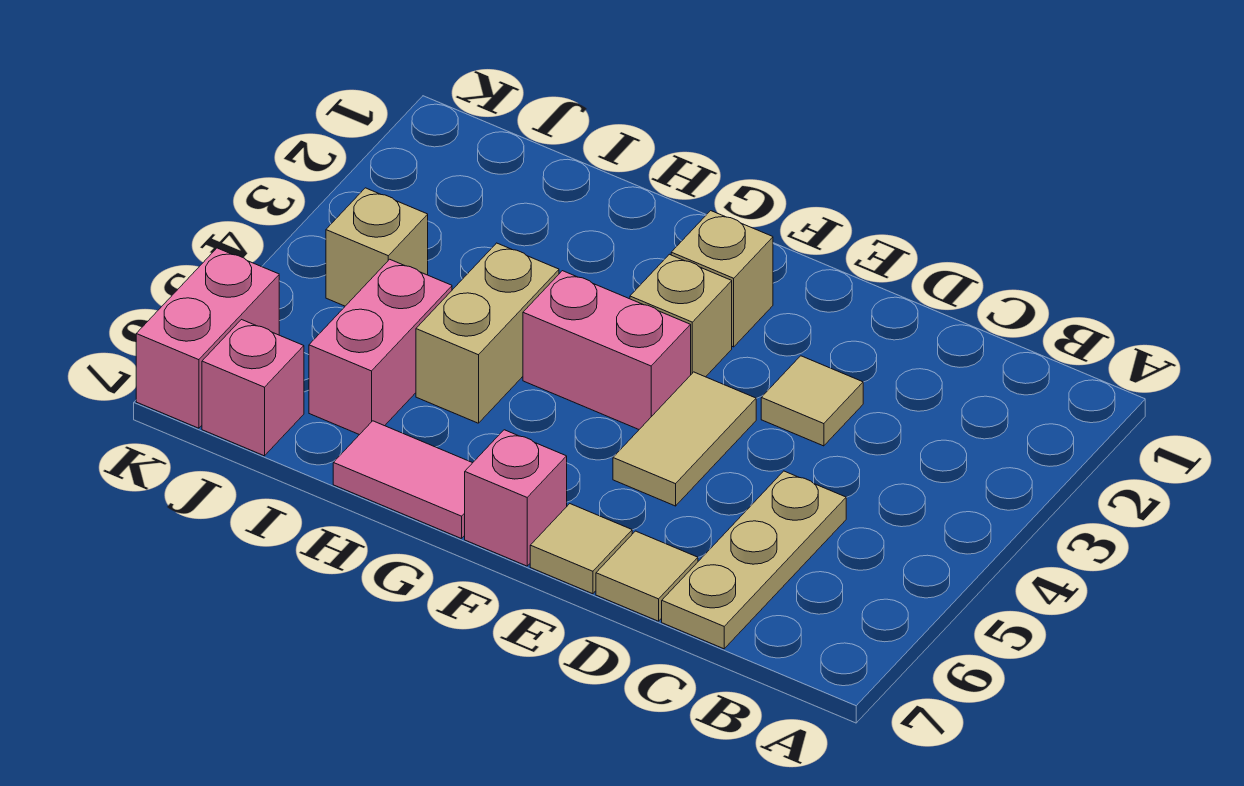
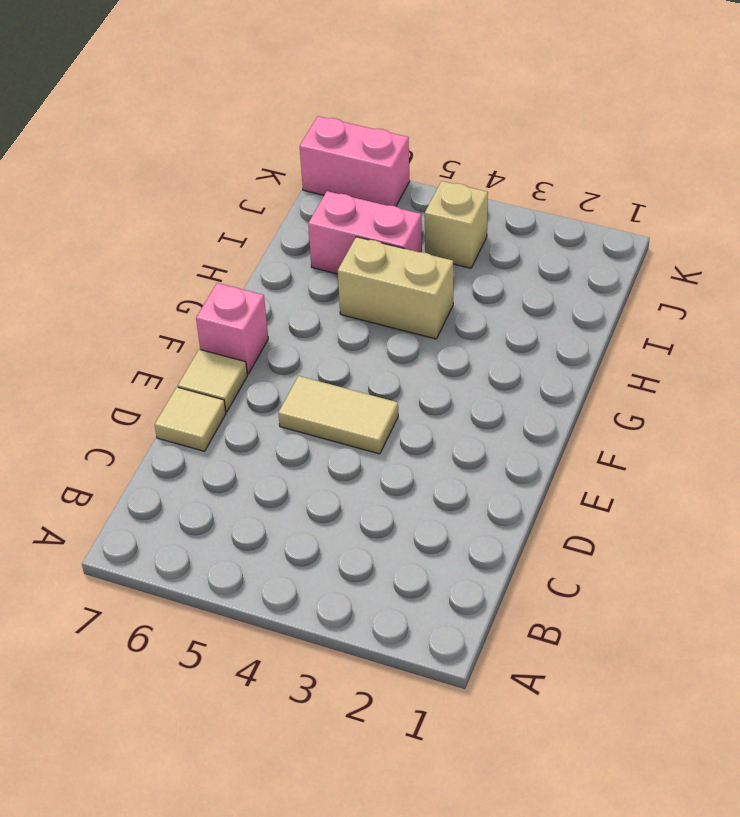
none -> tan plate C5:C7 level 1
none -> tan tile D3 level 1
none -> tan brick F2 level 1

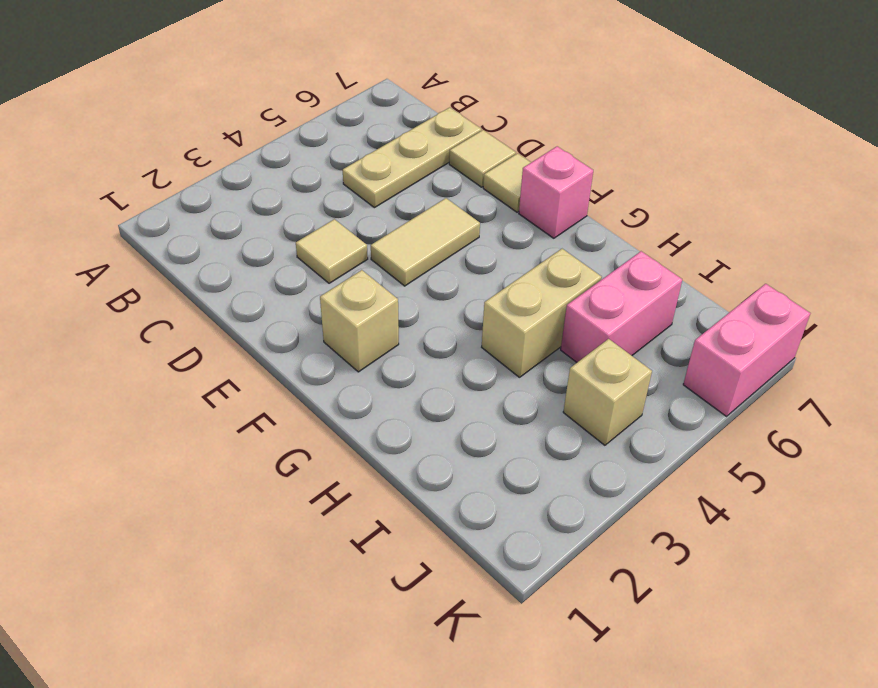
none -> tan brick F3 level 1
none -> pink brick F4:G4 level 1
none -> pink tile G7:H7 level 1

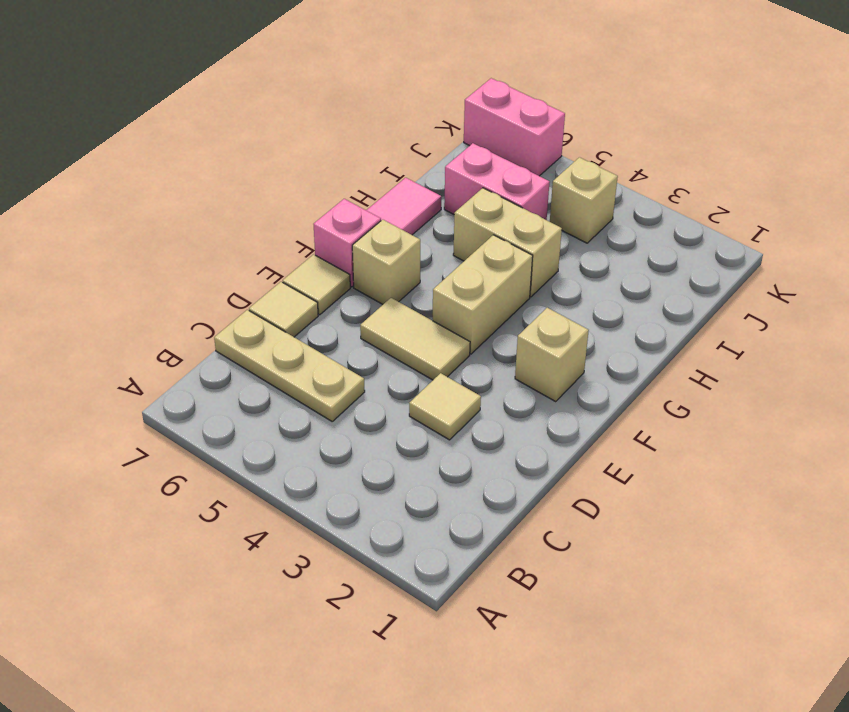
tan brick F4:G4 level 1 -> pink brick F4:G4 level 1
tan brick F6 level 1 -> tan brick F3 level 1
none -> pink brick J7 level 1

